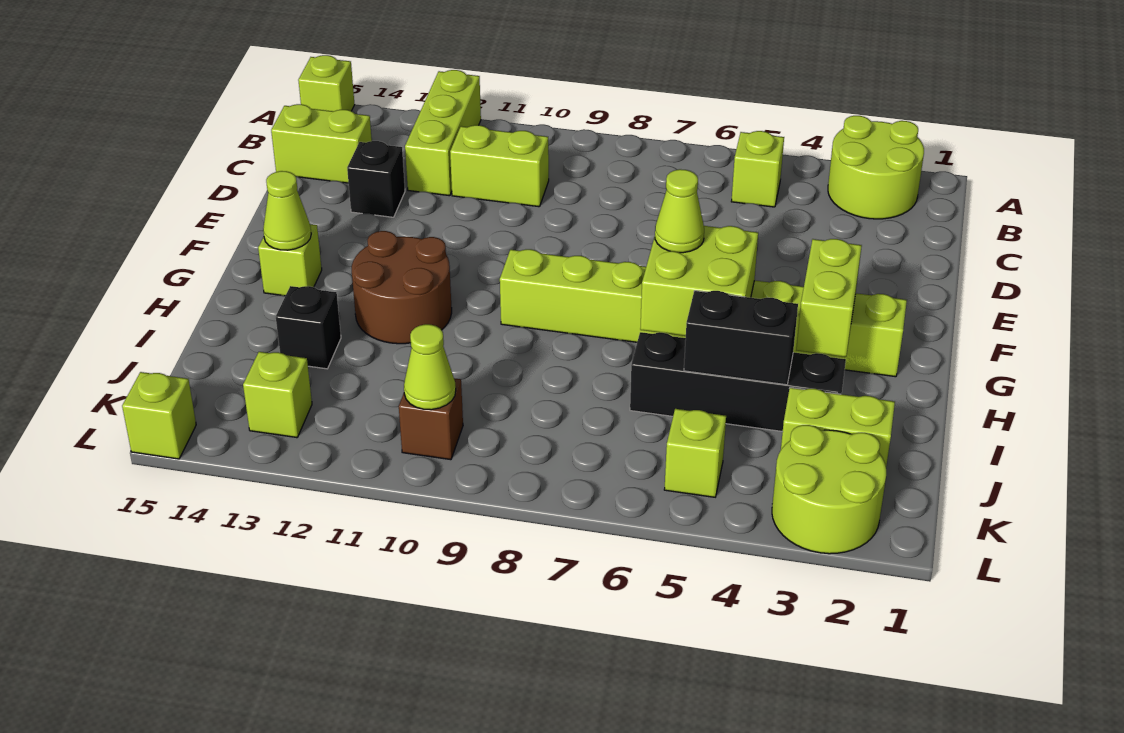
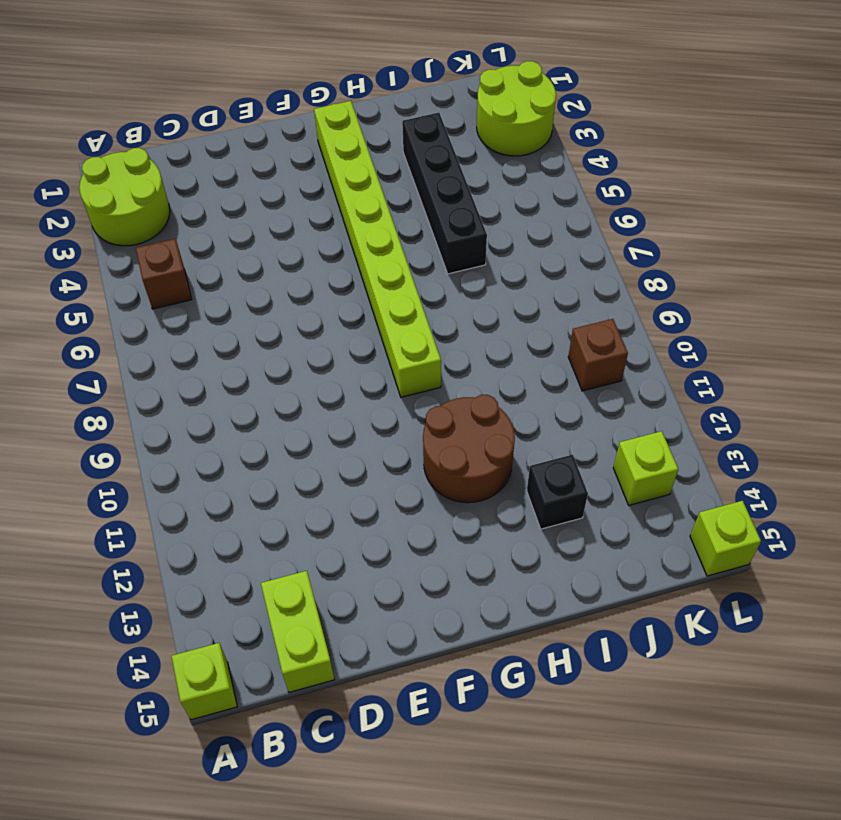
brown brick B5 level 1 -> lime brick B5 level 1
none -> lime brick A12:C12 level 1
none -> lime brick C10:C11 level 1
none -> black brick D13 level 1

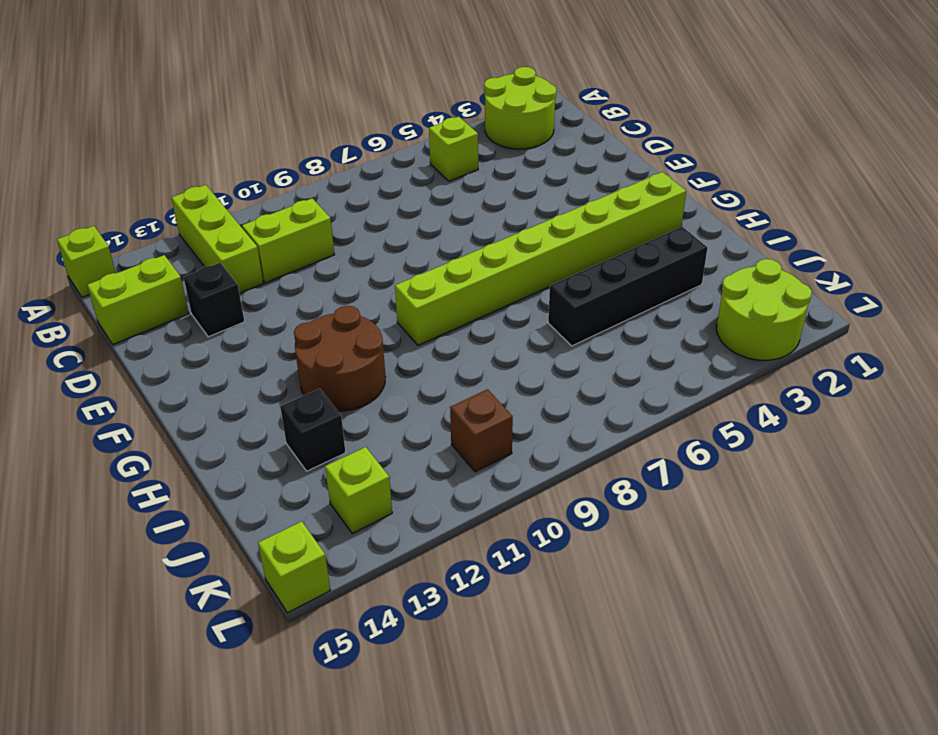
none -> lime brick G14 level 1
none -> lime brick J2:J3 level 1
none -> lime brick K5 level 1

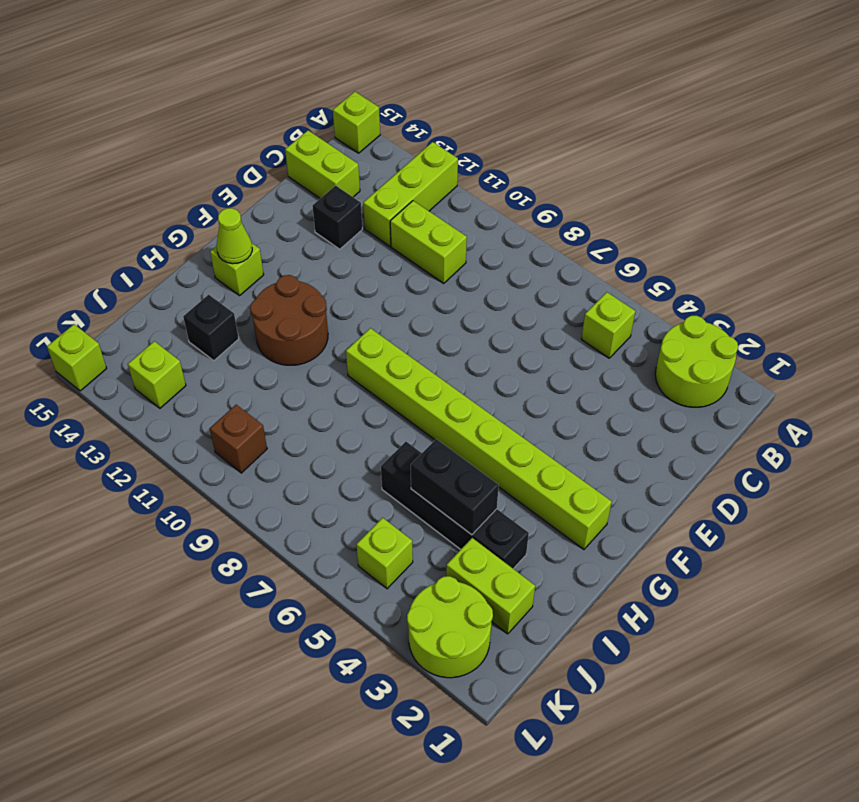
none -> lime brick G3:H3 level 2
none -> lime brick G5:H6 level 2
none -> lime cone K10 level 2

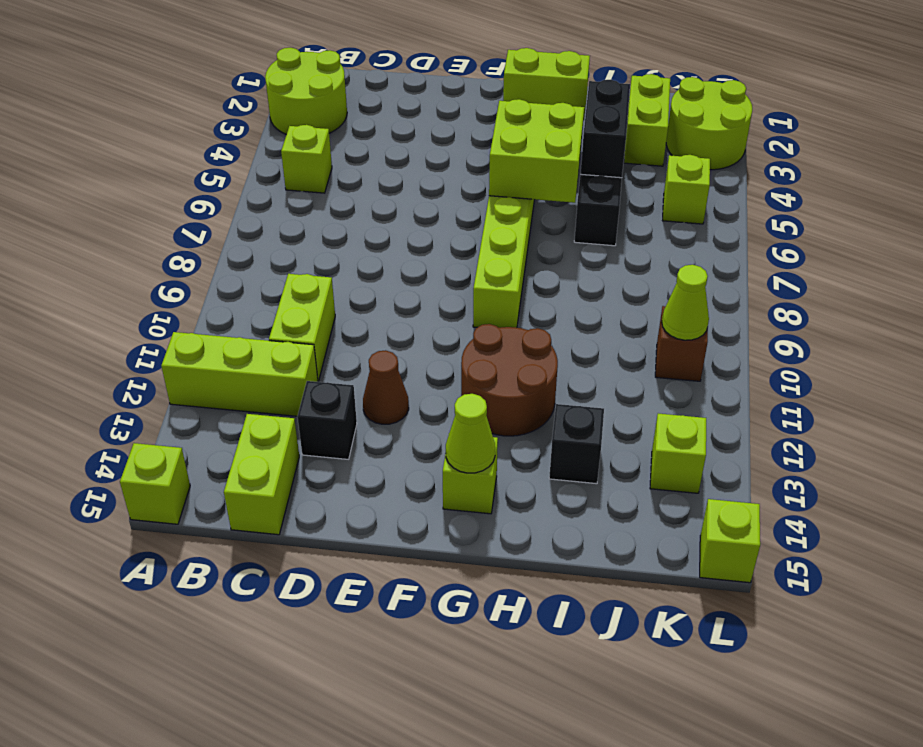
brown cone E12 level 1 -> none
none -> lime cone G6 level 3

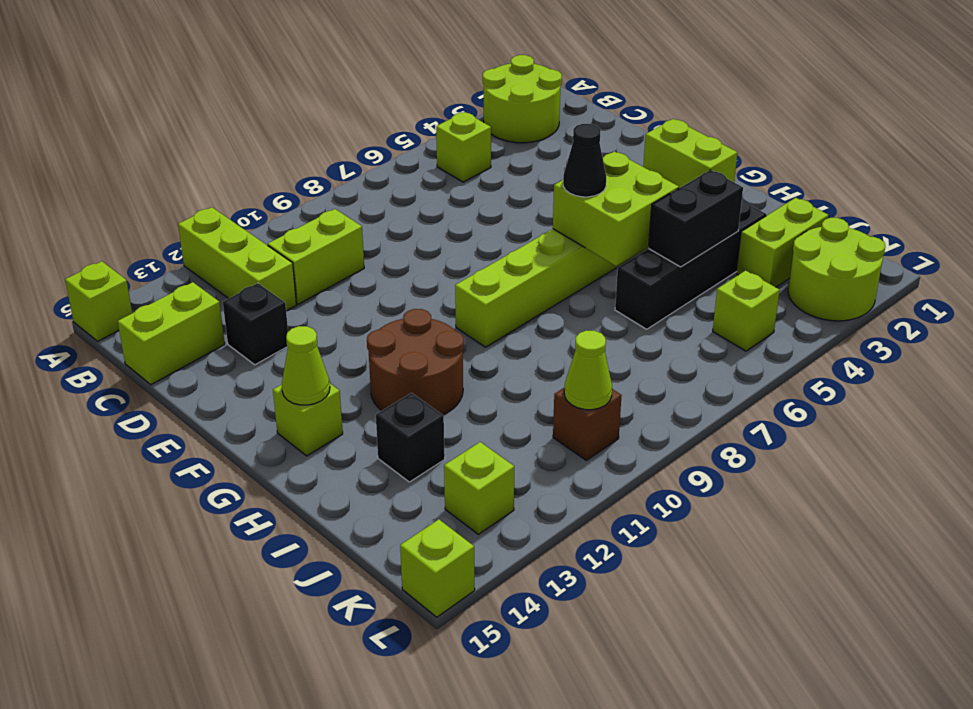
black cone G6 level 3 -> lime cone G6 level 3

